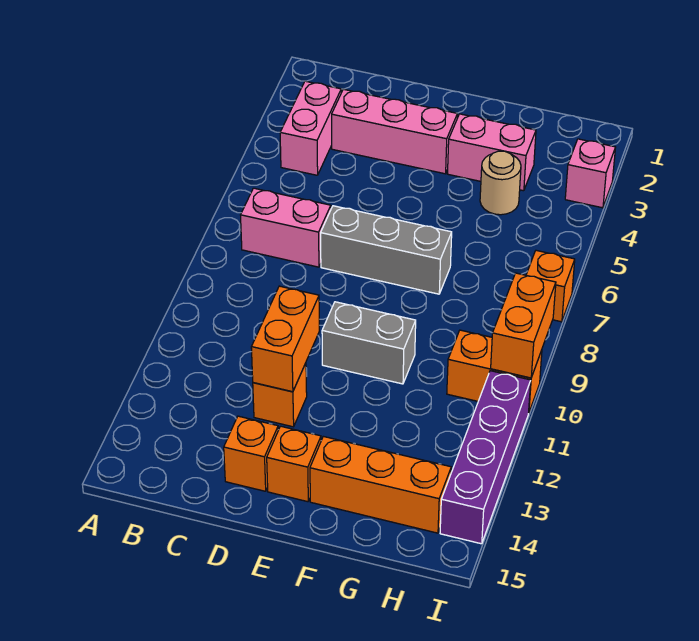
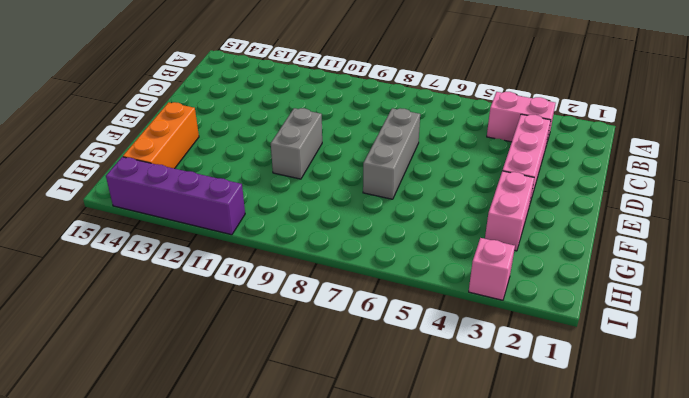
none -> pink brick B7:C7 level 1
none -> orange brick D12 level 1
none -> orange brick D14 level 1

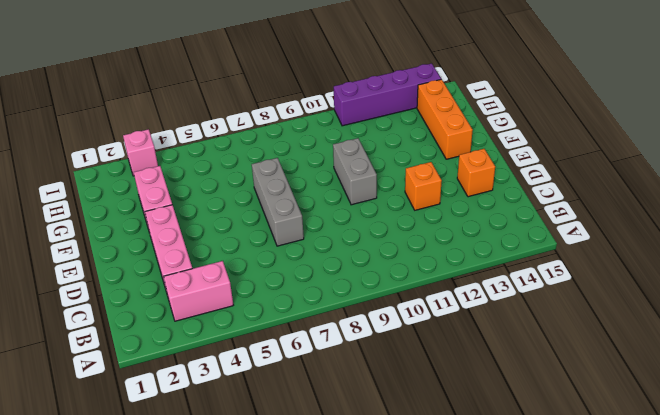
none -> pink brick B7:C7 level 1
none -> orange brick E14 level 1
none -> tan round brick G4 level 1

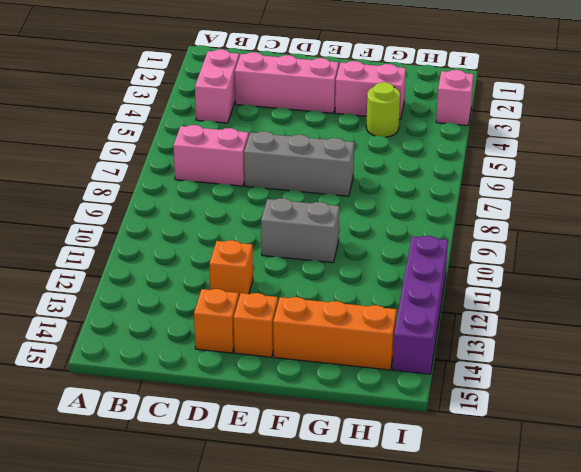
lime round brick G4 level 1 -> tan round brick G4 level 1
none -> orange brick H10:I10 level 1
none -> orange brick I7 level 1
none -> orange brick D11:D12 level 2

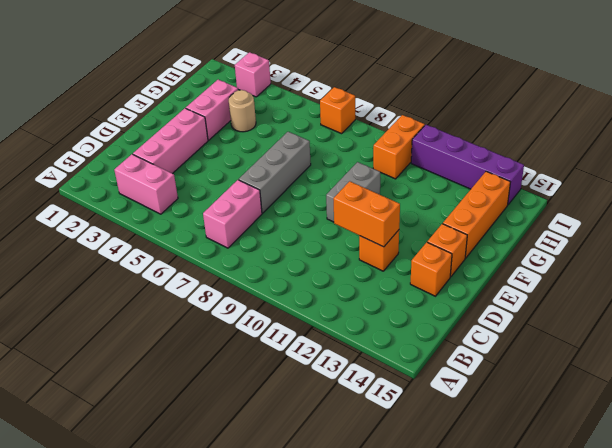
none -> orange brick I9:I10 level 2

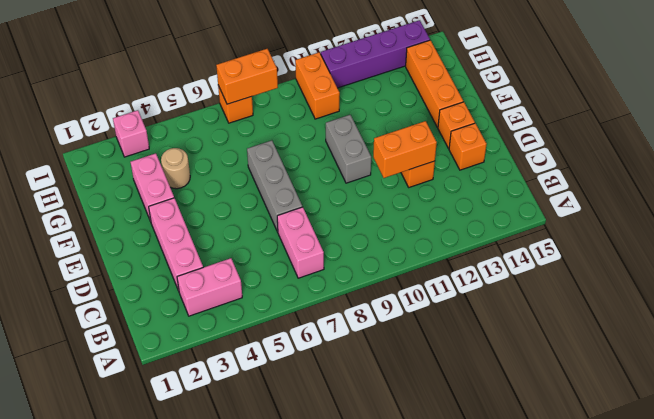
orange brick I7:I8 level 2 -> orange brick I9:I10 level 2

